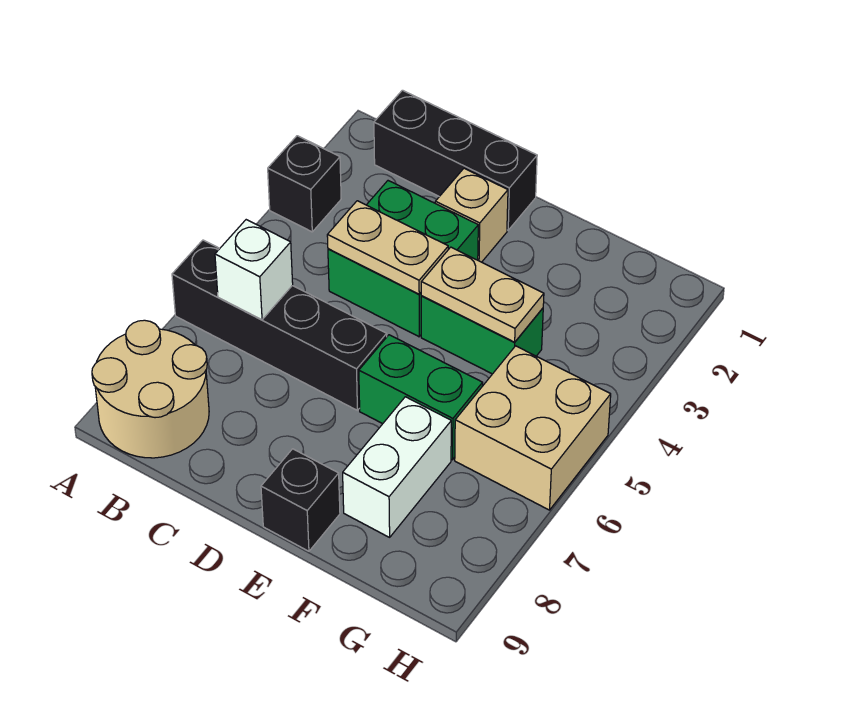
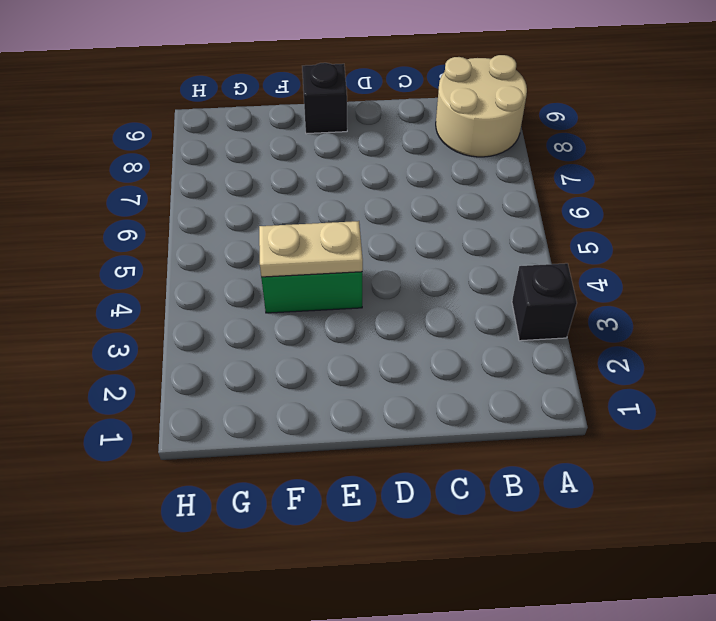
none -> black brick A6:D6 level 1
none -> black brick B1:D1 level 1
none -> green brick C3:D4 level 1

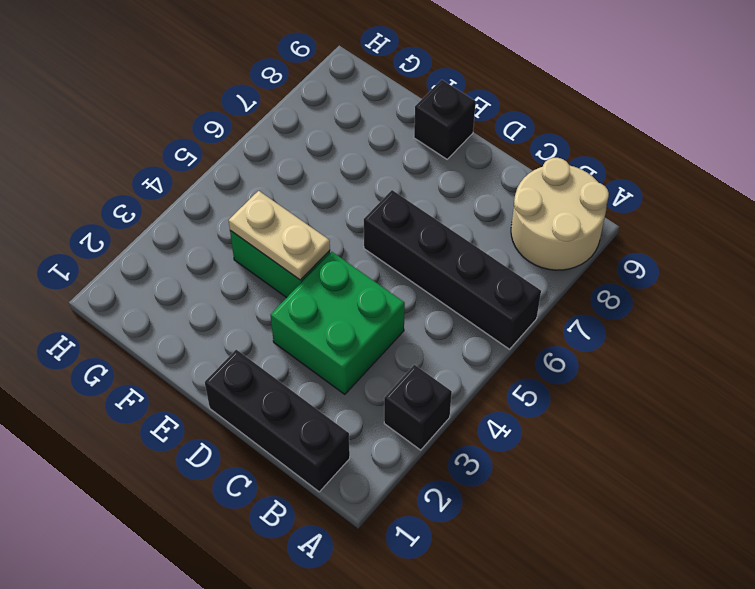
none -> tan brick D2 level 1
none -> green brick E6:F6 level 1
none -> white brick F7:F8 level 1

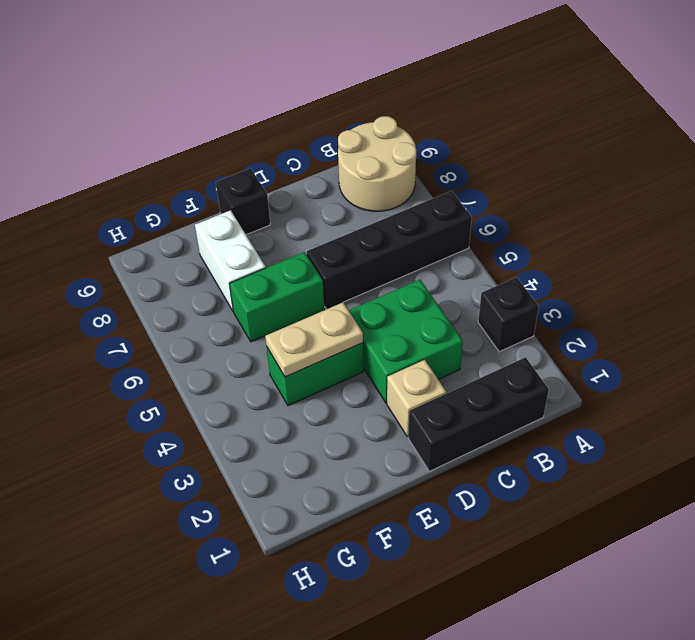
none -> tan brick G5:H6 level 1
none -> white brick B6 level 2
none -> tan plate C4:D4 level 2

